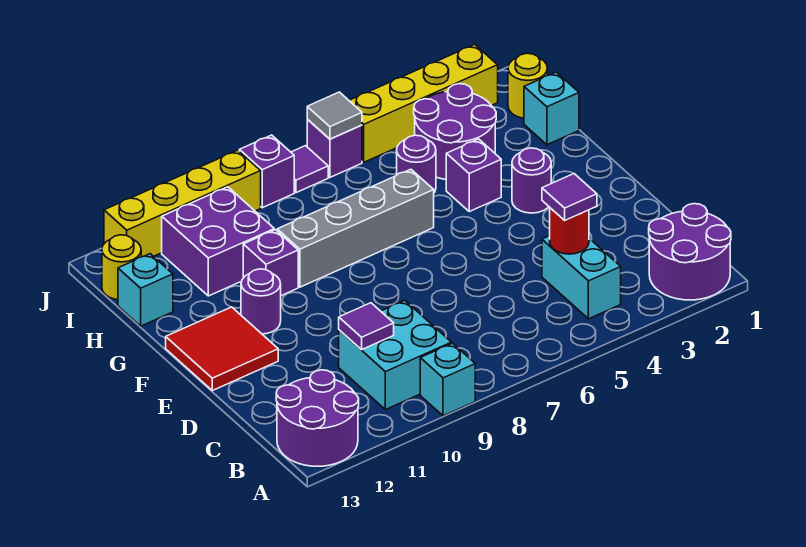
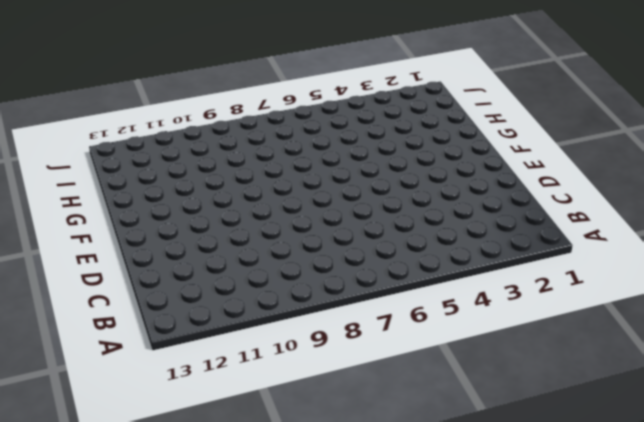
none -> purple round brick A1:B2 level 1
none -> cyan brick A9 level 1
none -> purple round brick A12:B13 level 1

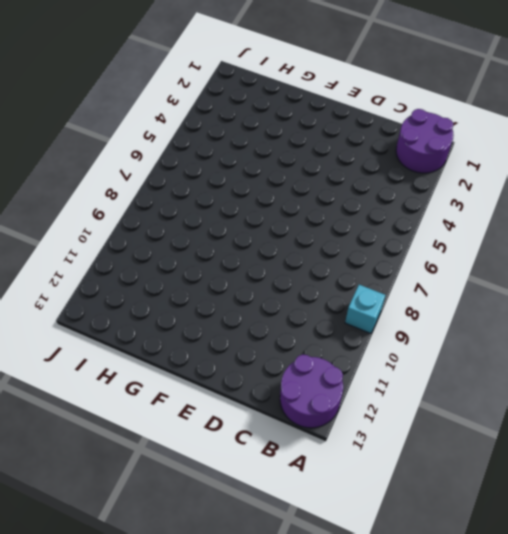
none -> cyan brick B4:C4 level 1
none -> cyan brick B9:C10 level 1
none -> red tile E12:F13 level 1

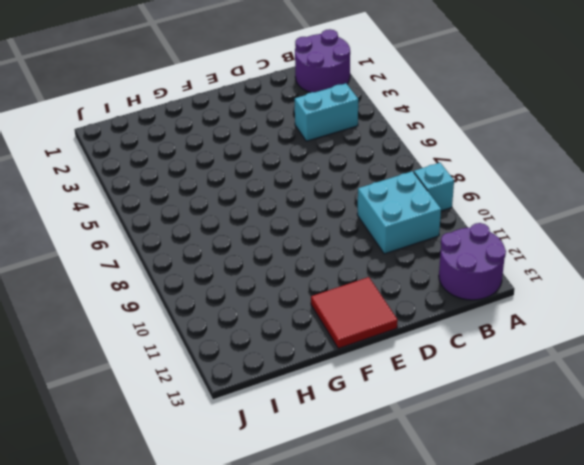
none -> purple round brick F3 level 1
none -> purple round brick F11 level 1
none -> purple brick G4 level 1

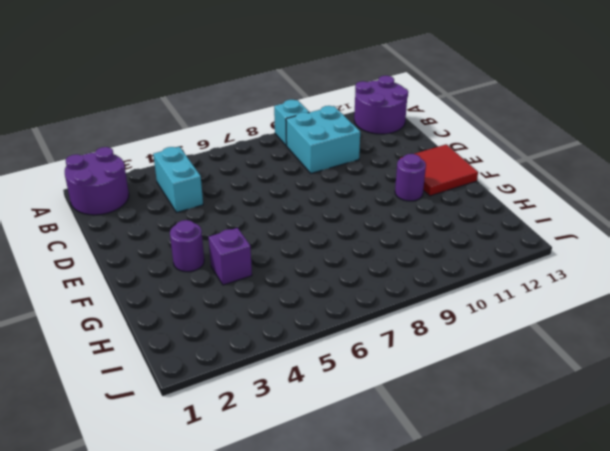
none -> grey brick G6:G9 level 1
none -> purple brick G10 level 1
none -> cyan brick H1 level 1

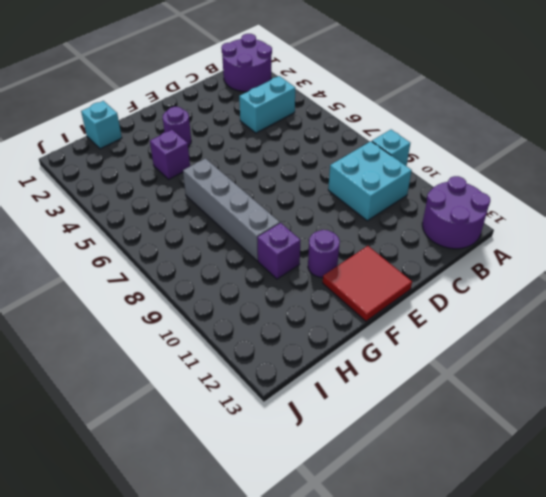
none -> purple round brick H3:I4 level 1
none -> purple round brick H5 level 1
none -> purple brick H10:I11 level 1

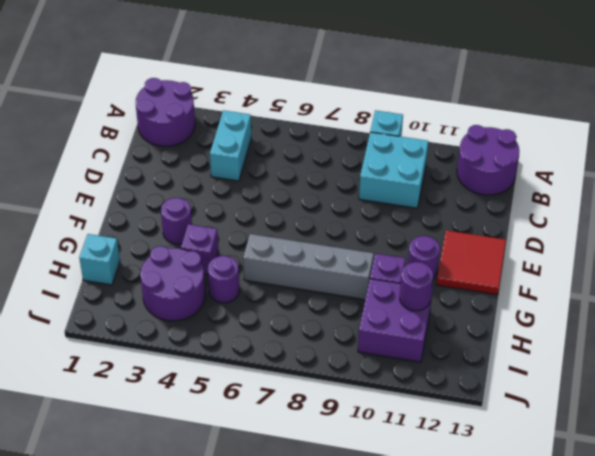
purple round brick H11 level 2 -> none
none -> cyan brick H13 level 1
none -> yellow round brick I1 level 1
none -> yellow round brick I13 level 1

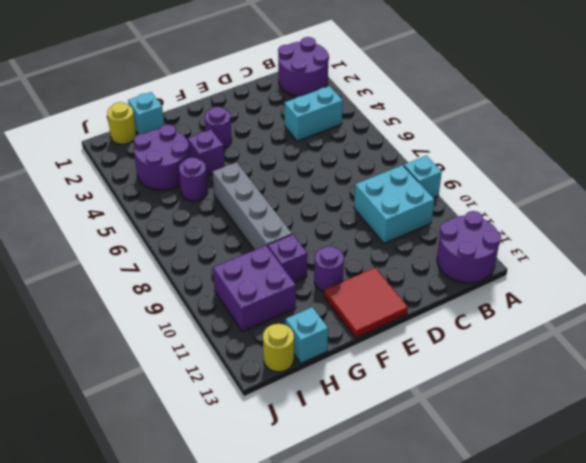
none -> yellow brick J2:J5 level 1
none -> purple brick J6 level 1
none -> purple tile J7 level 1

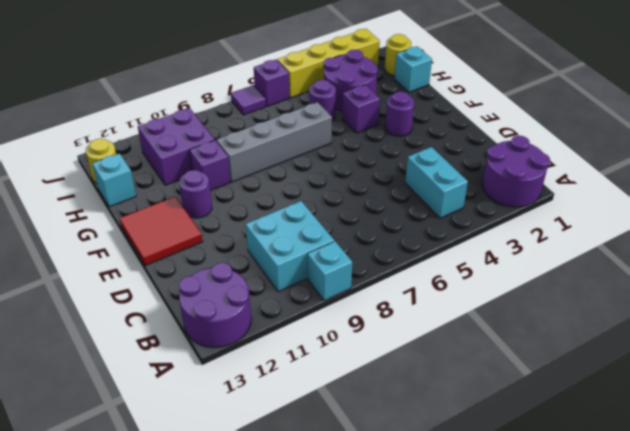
none -> purple brick J8 level 1
none -> yellow brick J9:J12 level 1
none -> red round brick C4 level 2

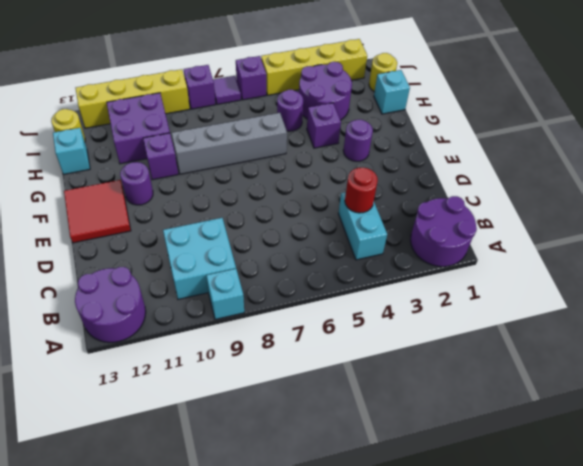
none -> purple tile C10 level 2
none -> grey tile J6 level 2
none -> purple tile C4 level 3

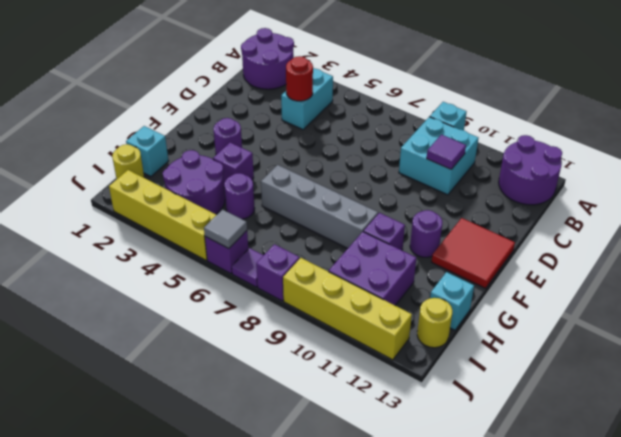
none -> purple tile C4 level 3

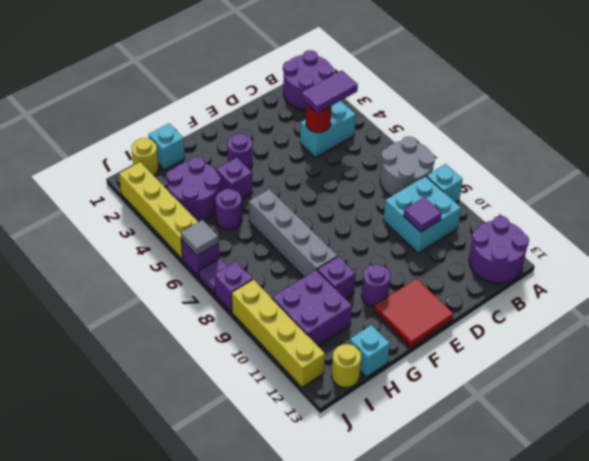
grey round brick A7:B8 level 1 -> none
purple tile B4:C4 level 3 -> purple tile C4 level 3

